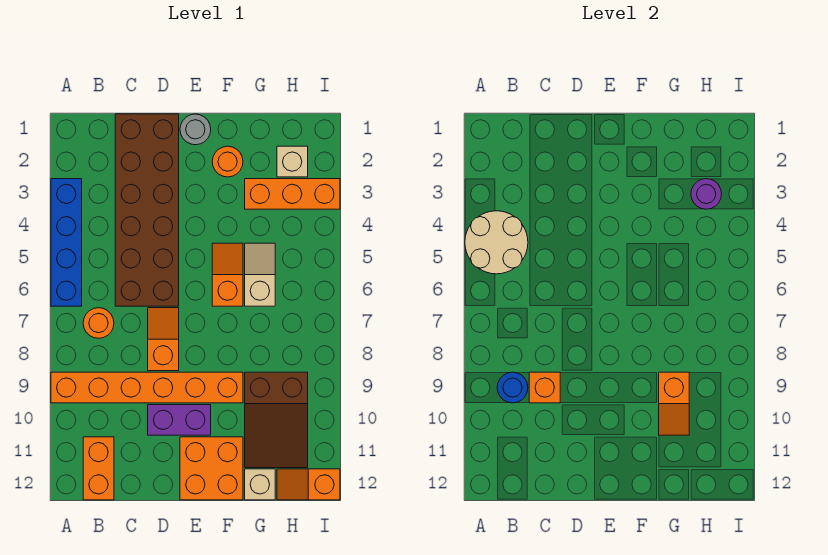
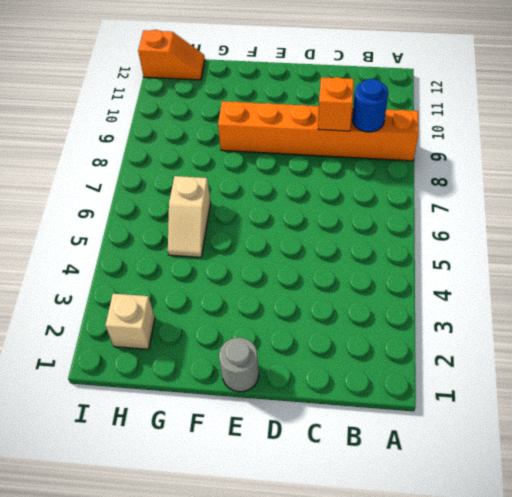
none -> blue brick A3:A6 level 1
none -> orange round brick B7 level 1
none -> orange brick B11:B12 level 1

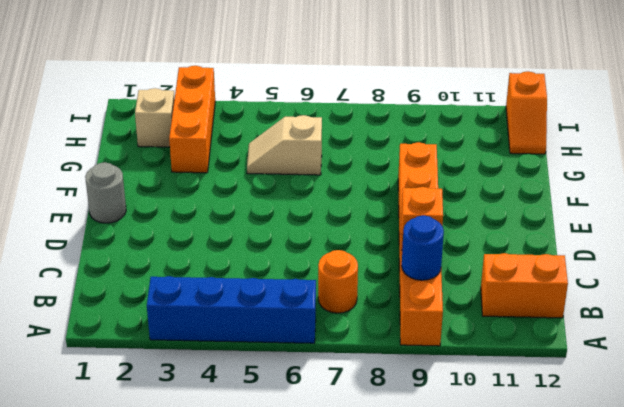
none -> brown brick C1:D6 level 1
none -> orange slope D7:D8 level 1 top 8
none -> purple brick D10:E10 level 1

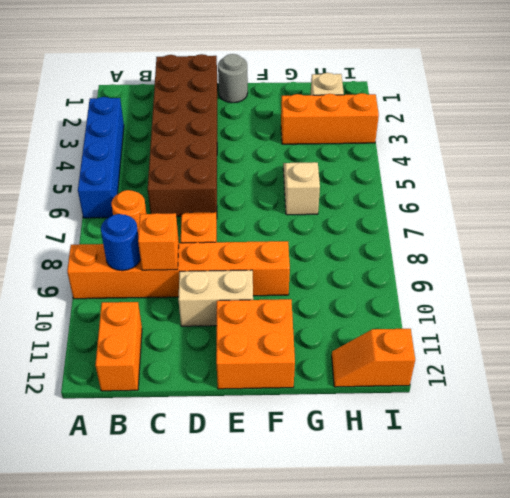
tan brick D10:E10 level 1 -> purple brick D10:E10 level 1
none -> orange round brick F2 level 1
none -> orange slope F5:F6 level 1 top 6
none -> brown slope G9:H11 level 1 top 9

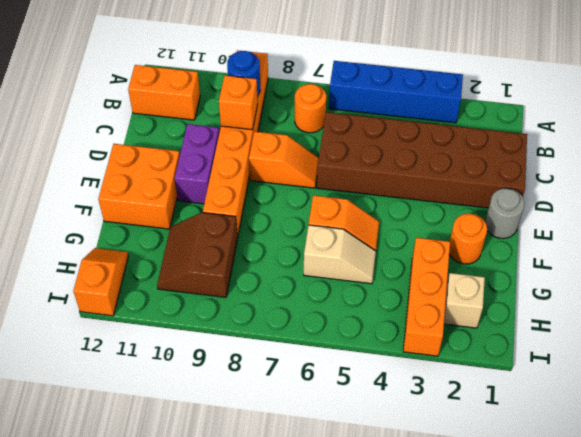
brown slope G9:H10 level 1 top 9 -> brown slope G9:H11 level 1 top 9
none -> tan brick G12 level 1
none -> tan round brick A4:B5 level 2
none -> orange slope G9:G10 level 2 top 9

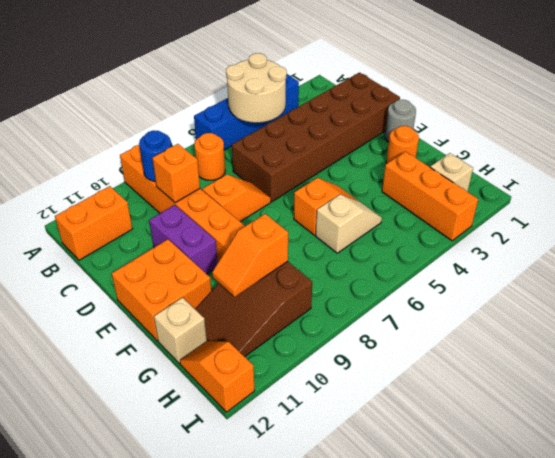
none -> purple round brick H3 level 2

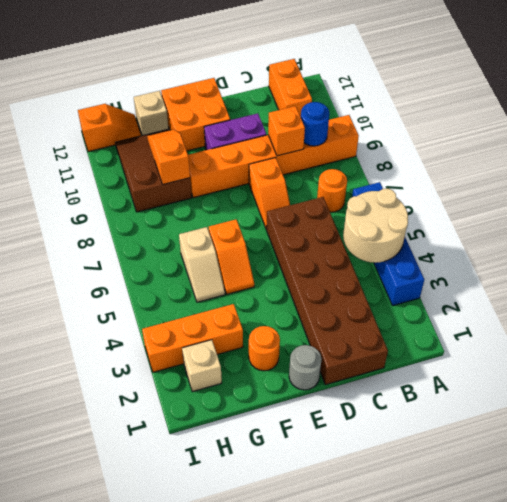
none -> purple round brick H3 level 2

